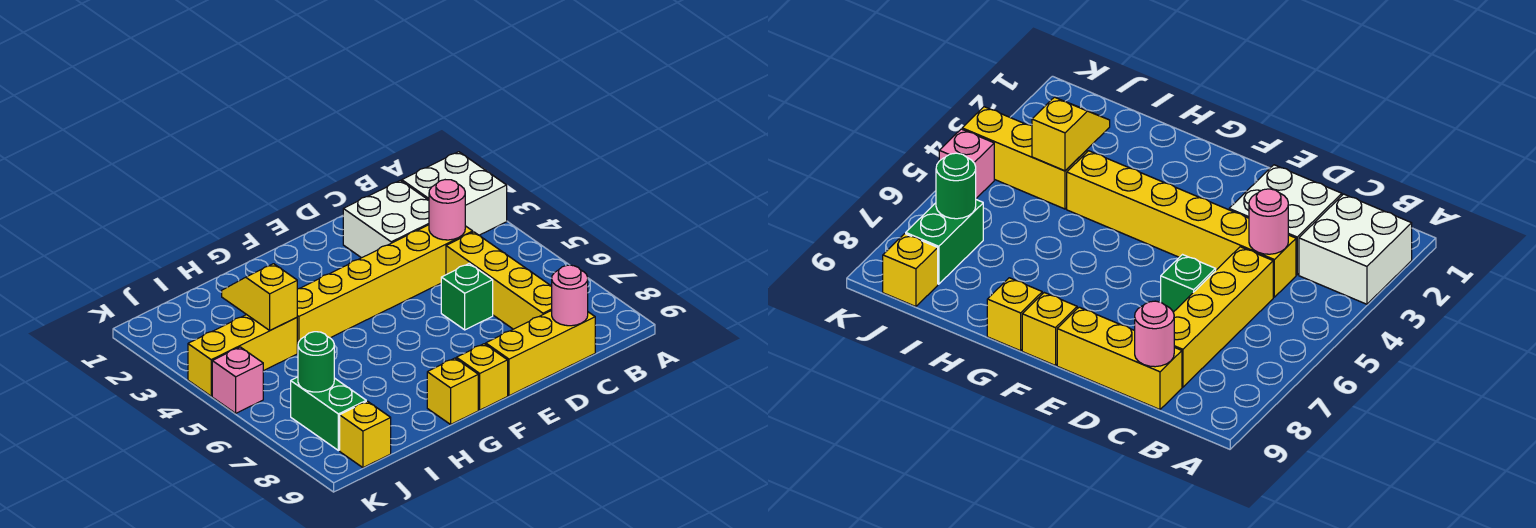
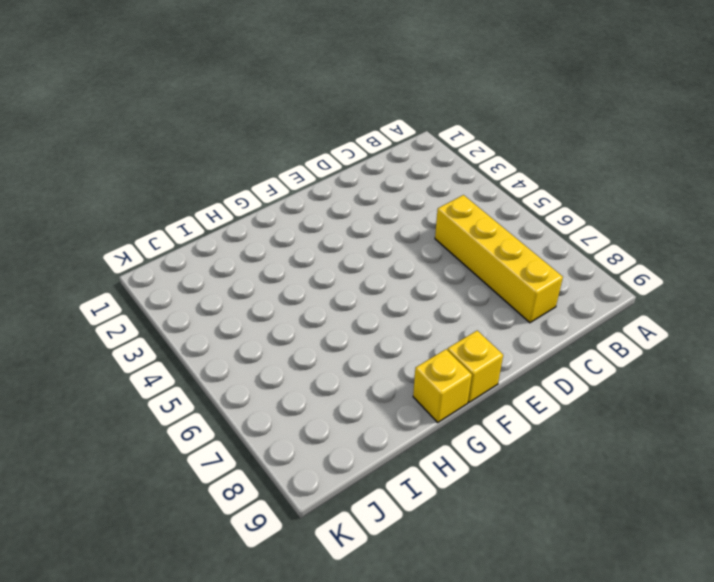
none -> white brick A2:B3 level 1
none -> white brick C2:D3 level 1
none -> yellow brick C4:H4 level 1

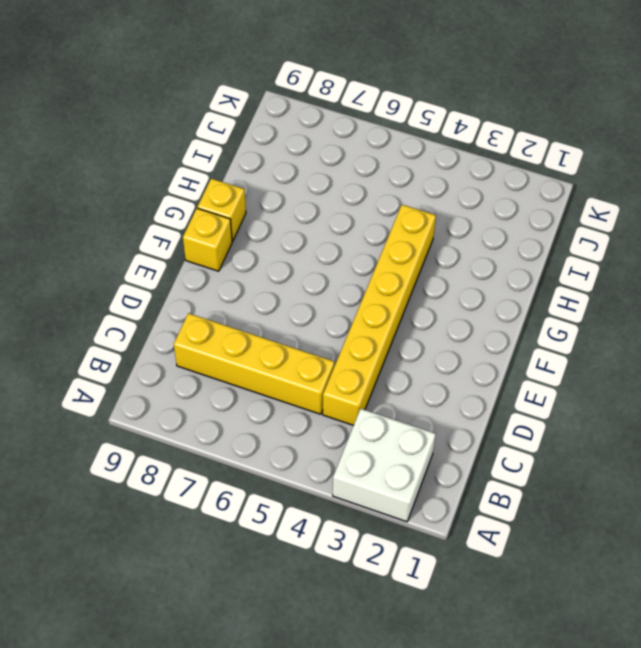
none -> white brick C2:D3 level 1
none -> yellow brick C9:E9 level 1
none -> green brick D6 level 1

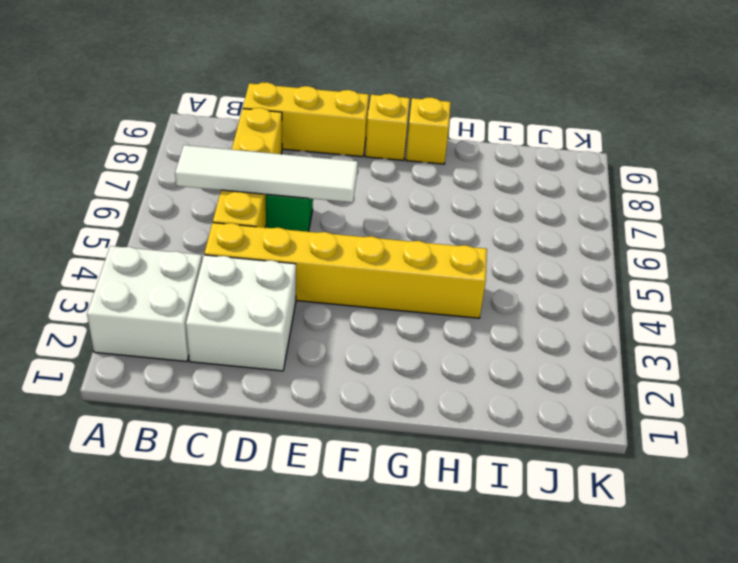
white tile B6:E6 level 2 -> none
none -> yellow brick I4:K4 level 1
none -> green brick J7:J8 level 1
none -> yellow brick J9 level 1

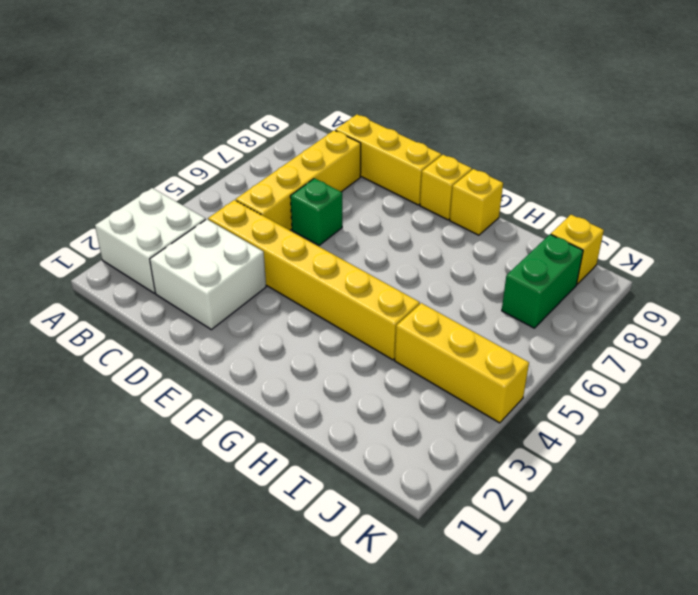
none -> pink brick K5 level 1
none -> pink round brick C4 level 2
none -> pink round brick C9 level 2

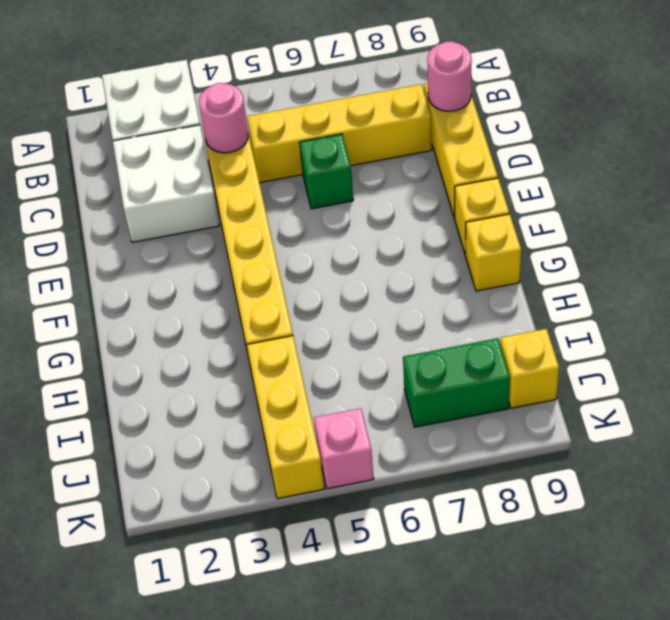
none -> yellow slope I3:I4 level 2 top 4
none -> green round brick J7 level 2

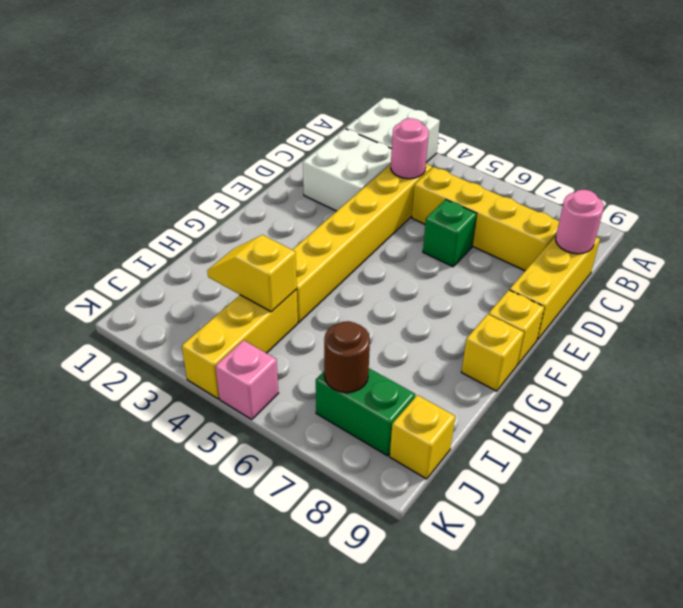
brown round brick J7 level 2 -> green round brick J7 level 2

